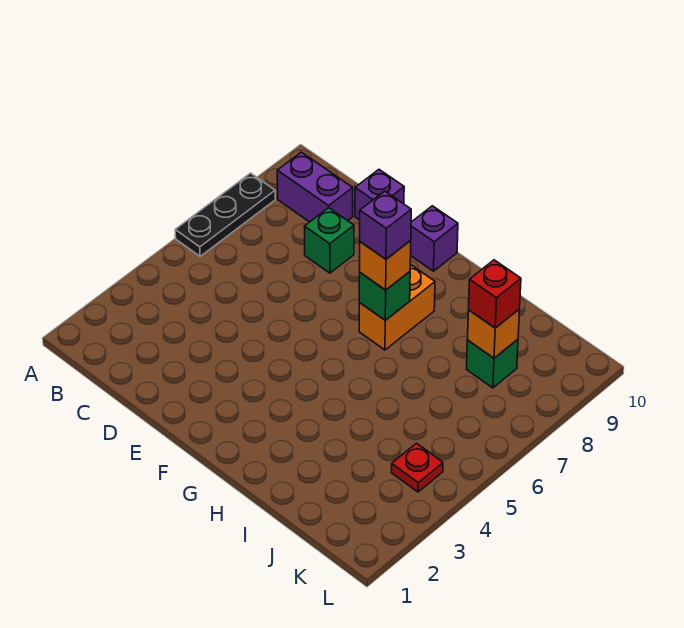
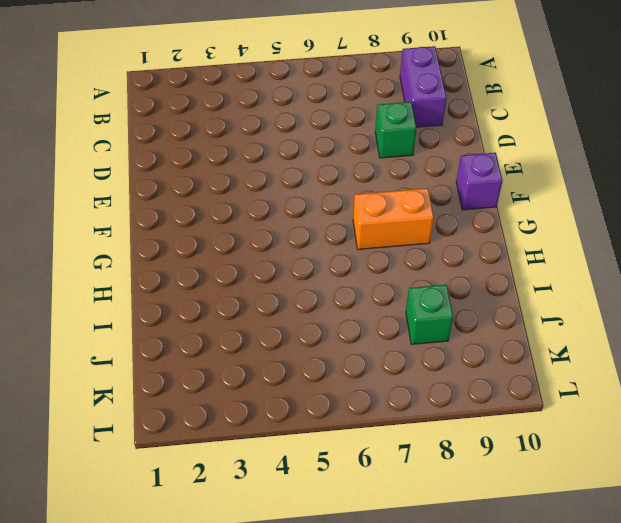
none -> black plate A6:A8 level 1
none -> purple brick D10 level 1
none -> red plate K4 level 1

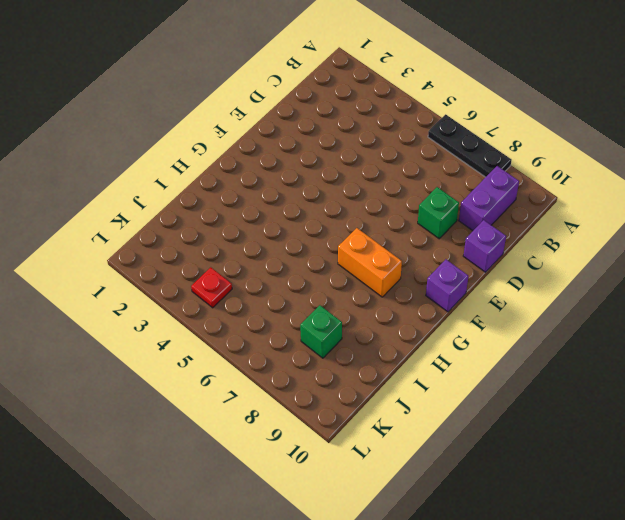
none -> green brick G7 level 2
none -> orange brick J8 level 2
none -> orange brick G7 level 3

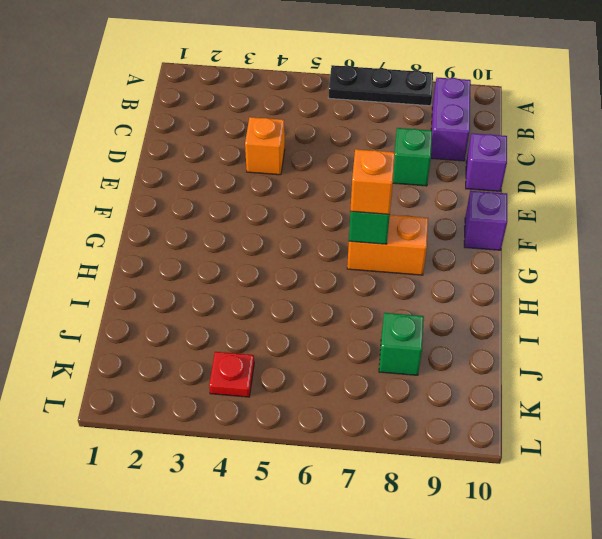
orange brick D4 level 1 -> orange brick J8 level 2
none -> red brick J8 level 3
none -> purple brick G7 level 4

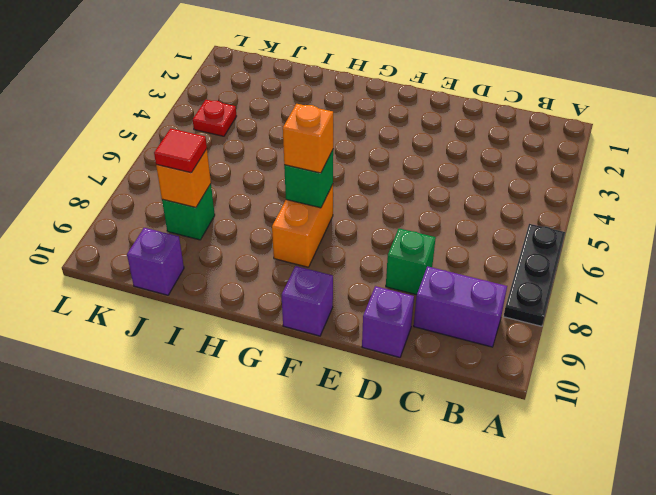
red tile J8 level 3 -> red brick J8 level 3
purple brick J10 level 1 -> purple brick G7 level 4

